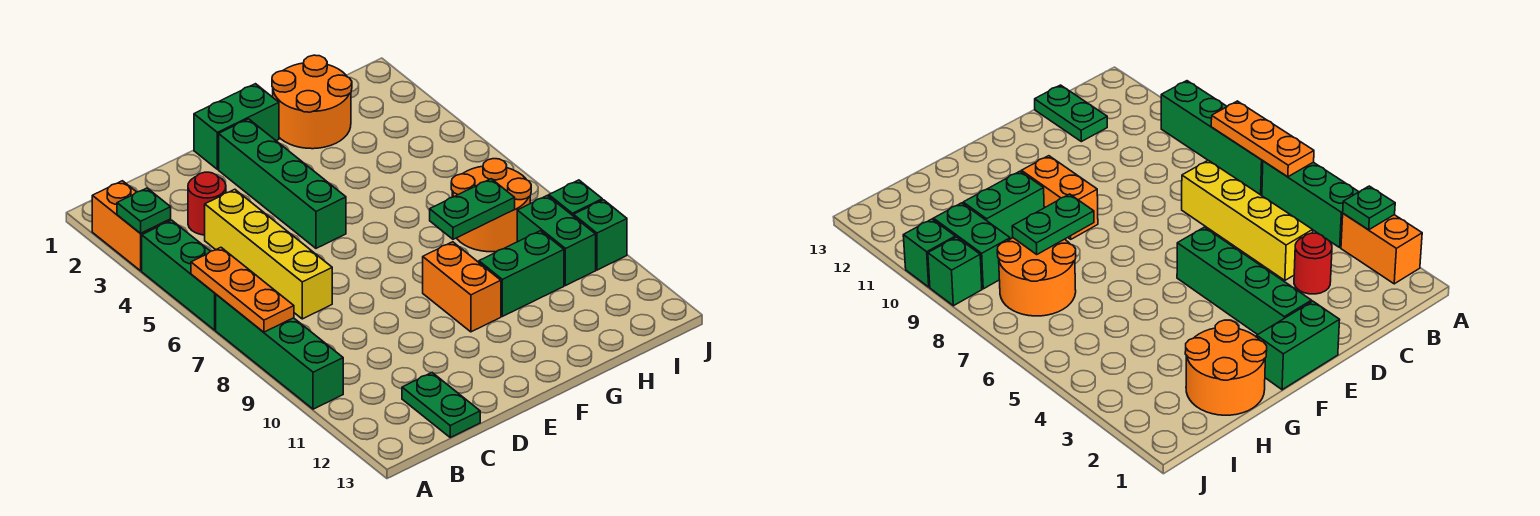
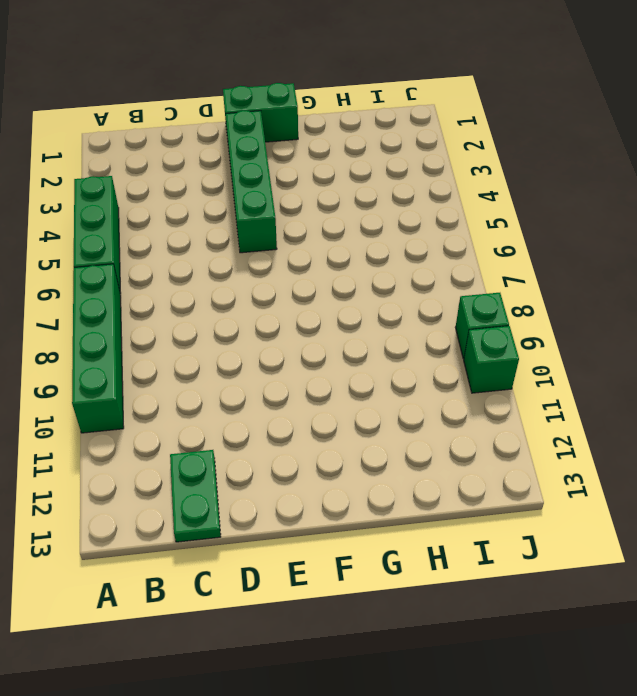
none -> orange brick A2:A3 level 1
none -> red round brick C3 level 1
none -> yellow brick C4:C7 level 1

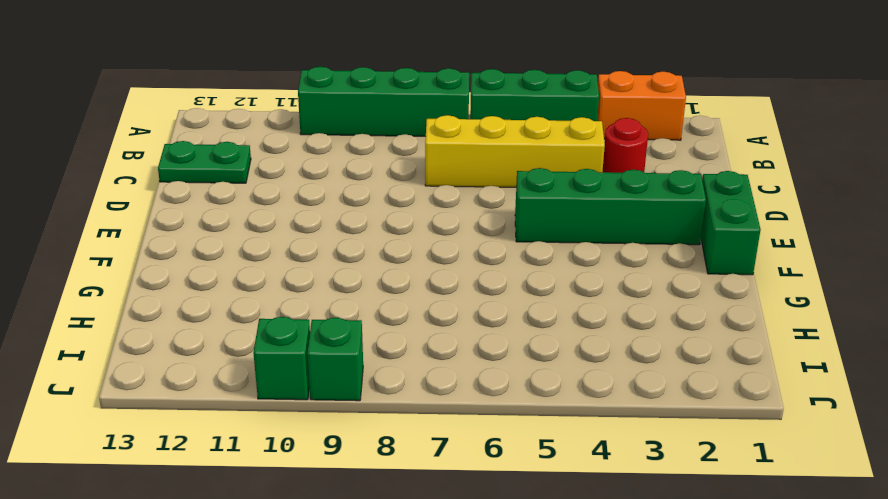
none -> orange brick F9:F10 level 1
none -> orange round brick G1:H2 level 1
none -> green brick G10:H10 level 1

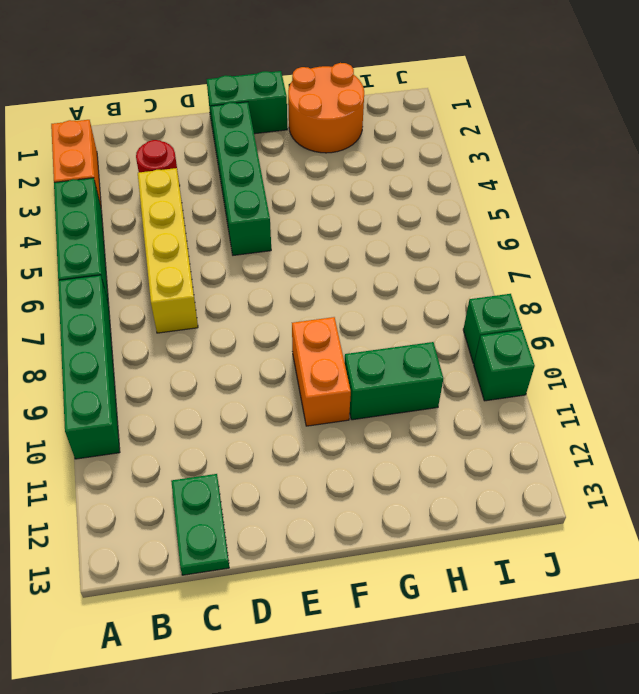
none -> orange round brick H7:I8 level 1
none -> green brick I9:I10 level 1
none -> green plate A3 level 2

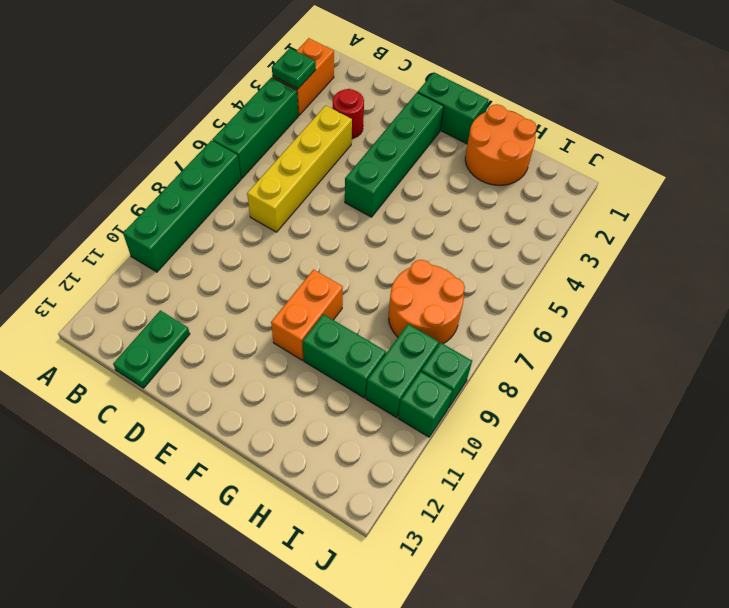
none -> orange plate A6:A8 level 2
none -> green plate G8:H8 level 2

